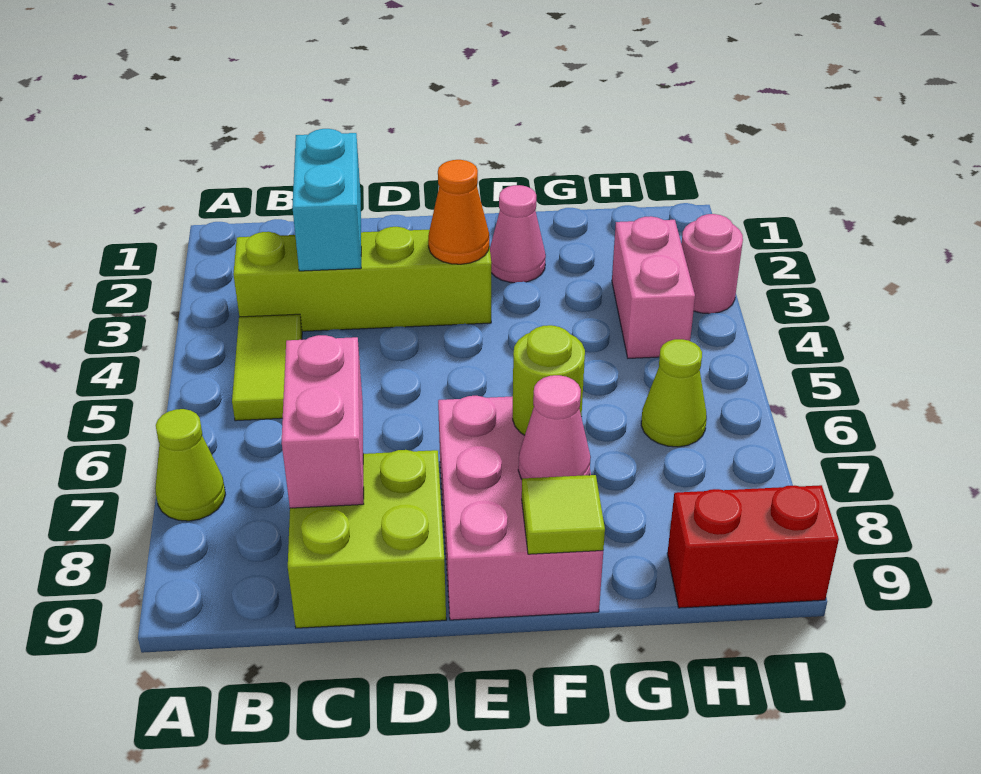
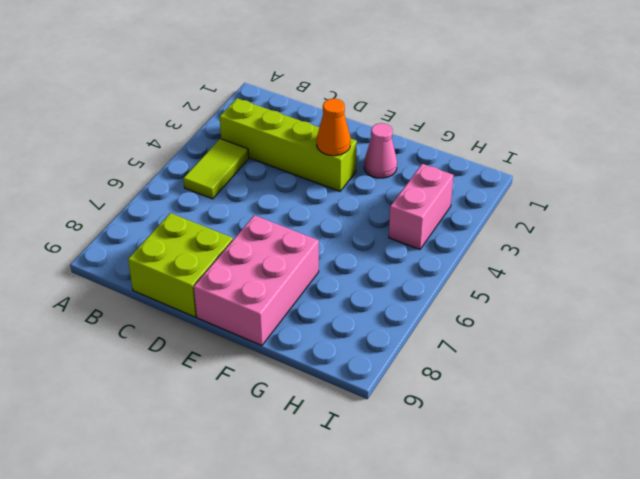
none -> lime cone A7 level 1
none -> lime cone H6 level 1
none -> red brick H9:I9 level 1

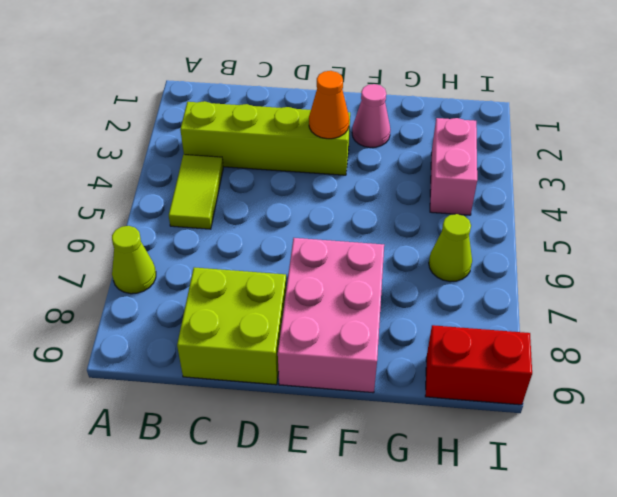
none -> pink round brick I3 level 1
none -> cyan brick C2:C3 level 2
none -> pink brick C7:C8 level 2

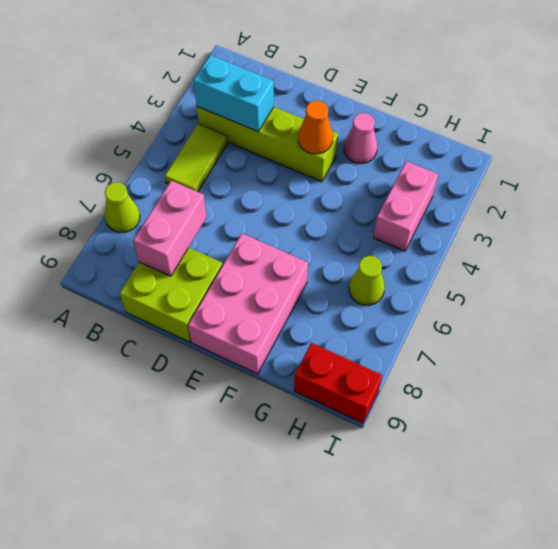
cyan brick B3:C3 level 2 -> cyan brick C2:C3 level 2
none -> pink round brick I3 level 1
none -> lime round brick F7 level 2
none -> pink cone F8 level 2

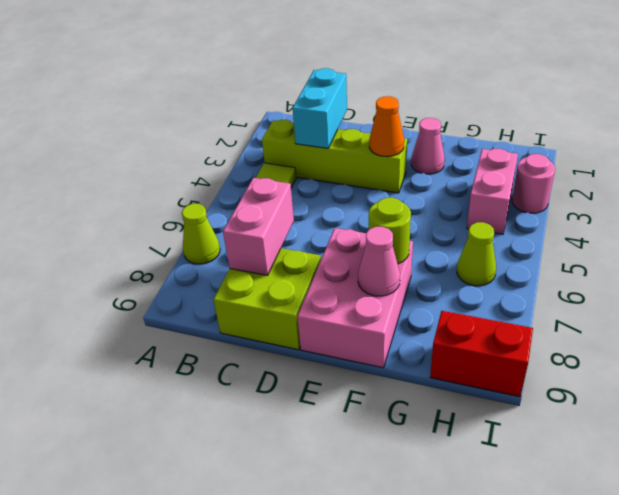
none -> lime tile F9 level 2

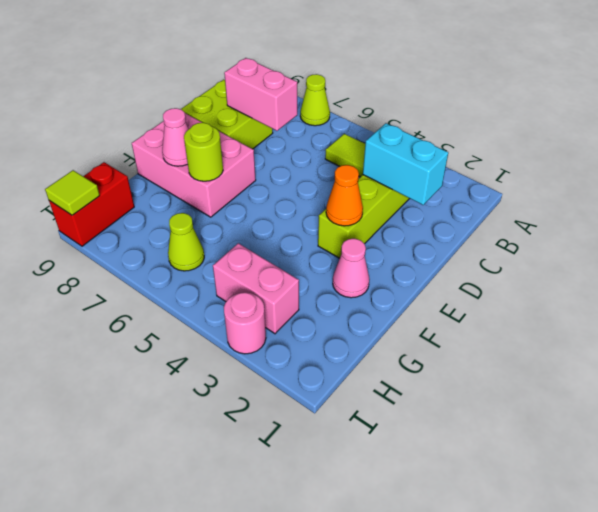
lime tile I9 level 2 -> lime tile F9 level 2

